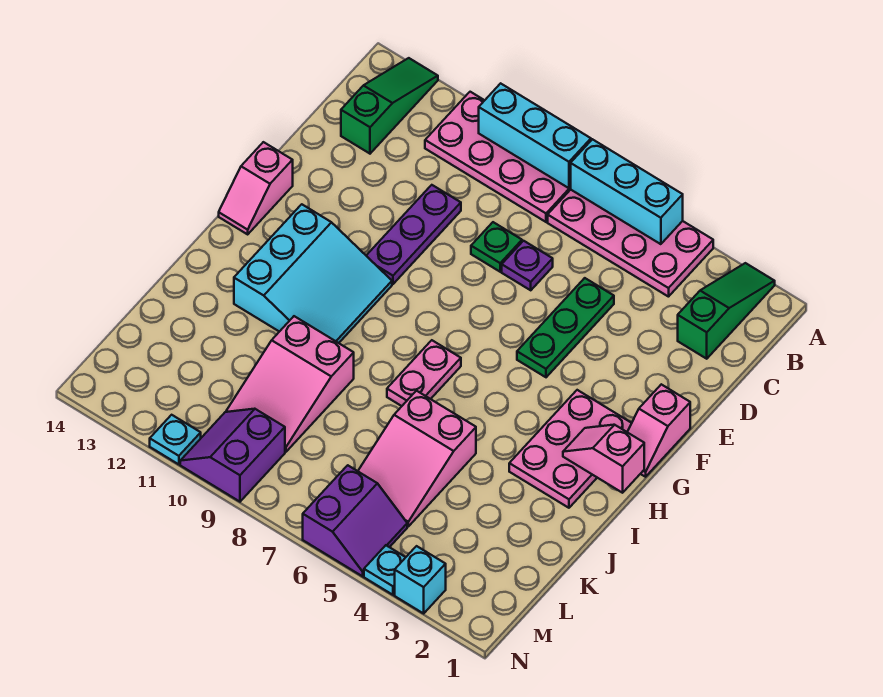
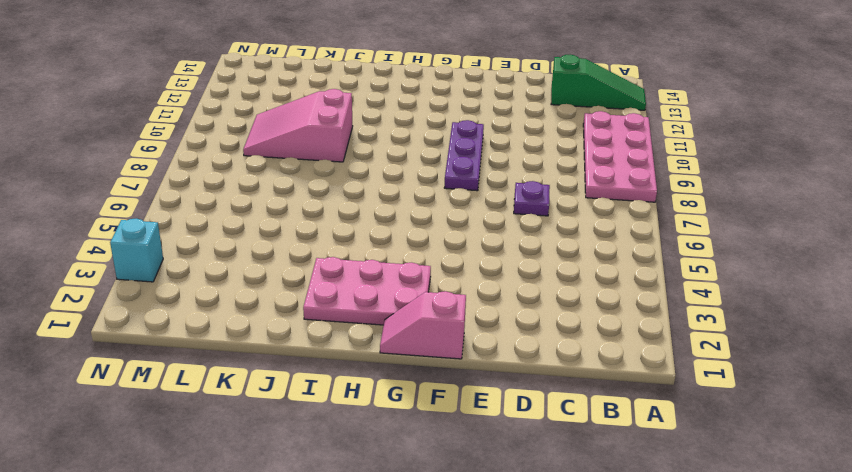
purple plate F8:F10 level 1 -> purple plate D10:F10 level 1
none -> green slope A2:C2 level 1 top C
none -> pink plate A4:B7 level 1
none -> green plate D5:F5 level 1

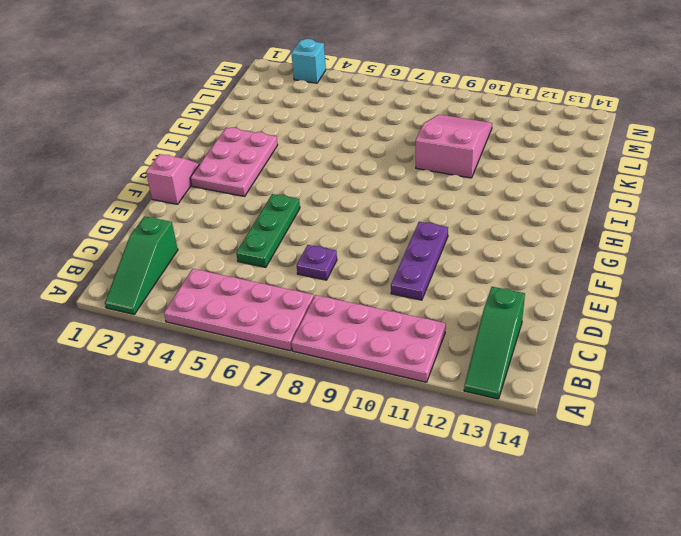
none -> green plate D8 level 1
none -> pink slope F14:G14 level 1 top F
none -> cyan slope G10:I12 level 1 top 12

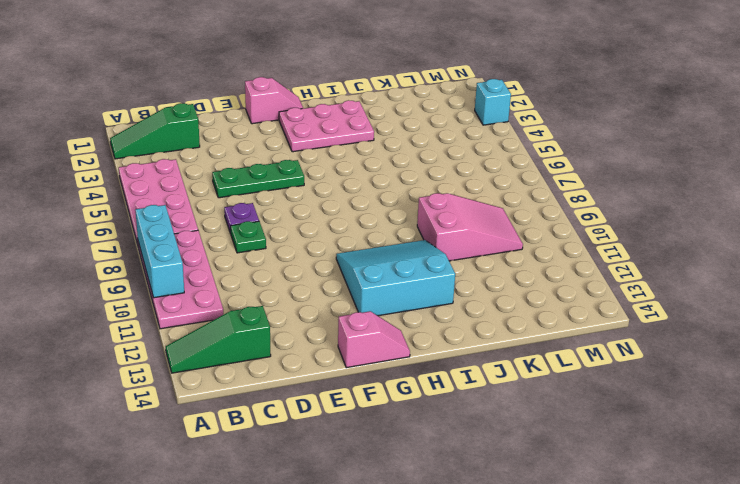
none -> purple plate D10:F10 level 1
none -> pink plate H7:I7 level 1
none -> pink slope J5:L6 level 1 top J

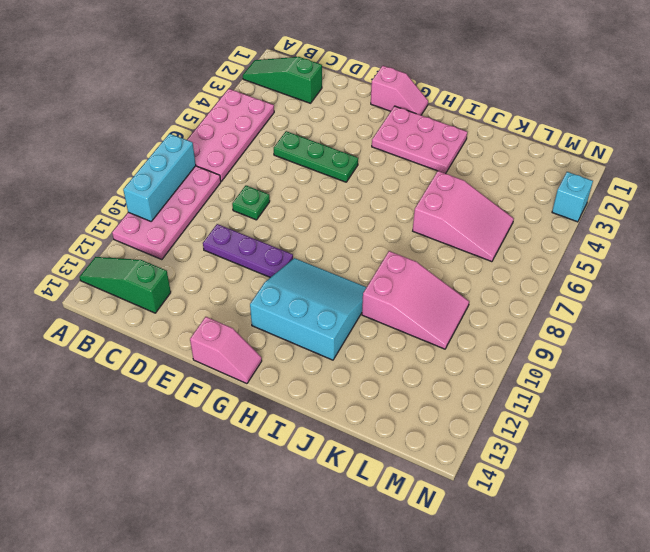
none -> purple plate D7 level 1
none -> pink plate H7:I7 level 1
none -> purple slope M5:N6 level 1 top 6

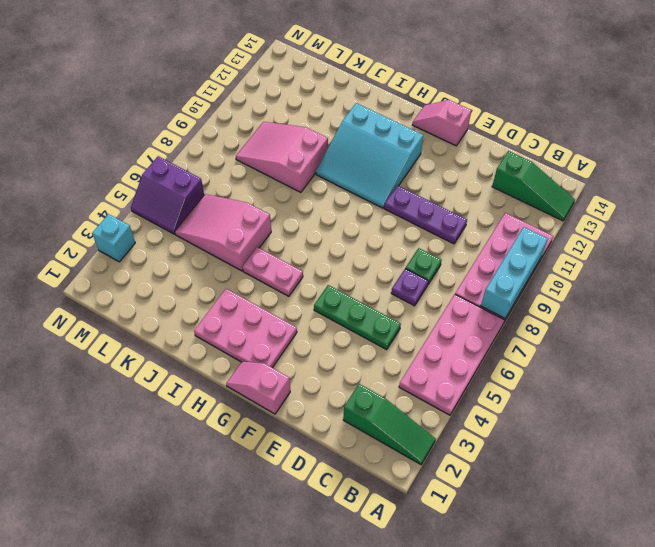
pink plate H5:I5 level 1 -> pink plate H7:I7 level 1
none -> purple slope M9:N10 level 1 top 9
none -> cyan plate N4 level 1
none -> cyan plate N11 level 1

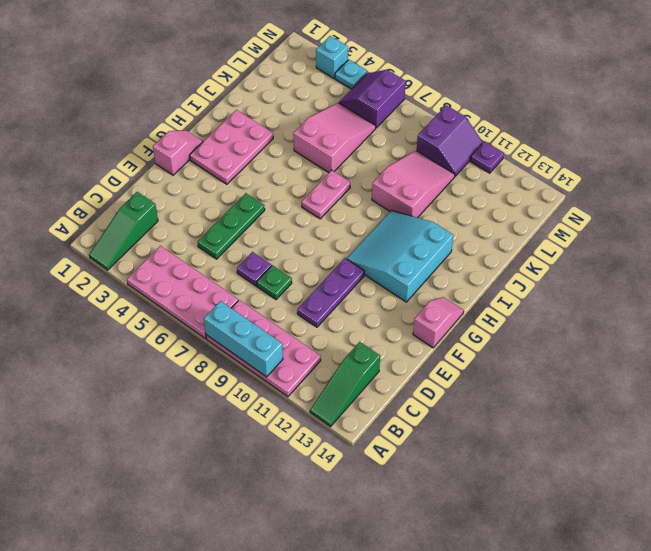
purple plate N11 level 1 -> cyan plate N11 level 1
none -> cyan brick A5:A7 level 2
none -> pink slope H1:H2 level 2 top 1

